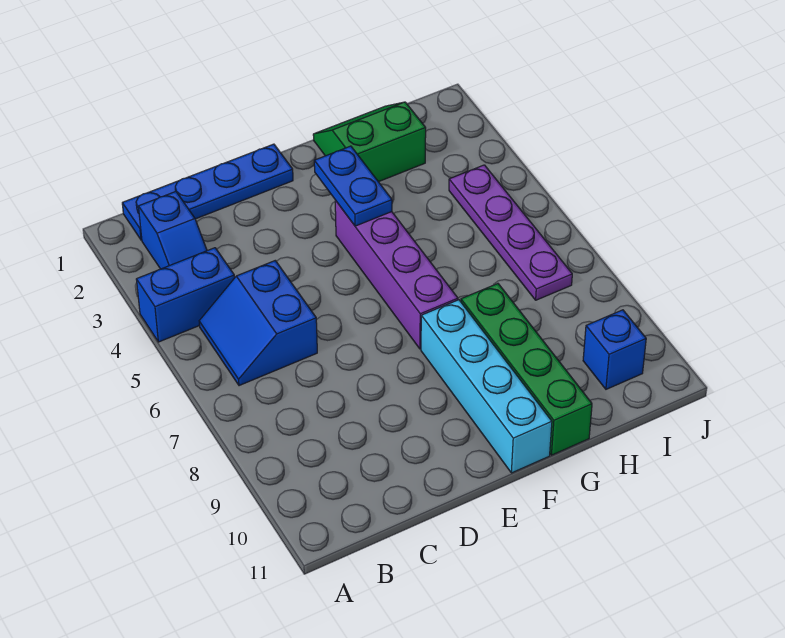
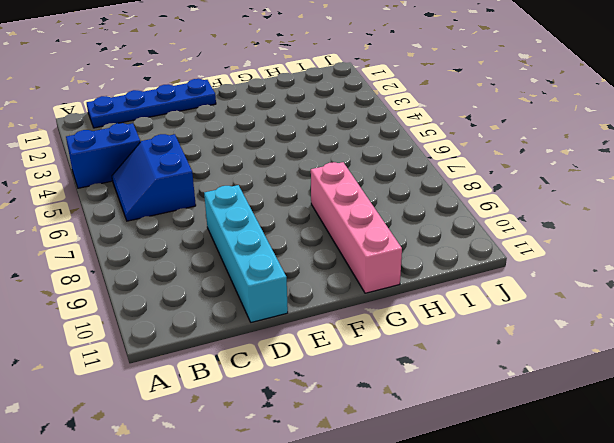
cyan brick D8:D11 level 1 -> cyan brick F8:F11 level 1
pink brick G8:G11 level 1 -> green brick G8:G11 level 1
none -> blue slope B2:B3 level 1 top 2
none -> purple brick F4:F7 level 1

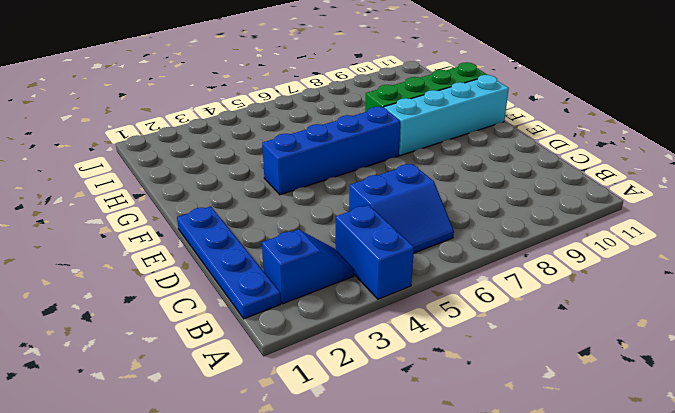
blue brick F4:F7 level 1 -> purple brick F4:F7 level 1
none -> green slope G1:H2 level 1 top 2
none -> purple plate I4:I7 level 1

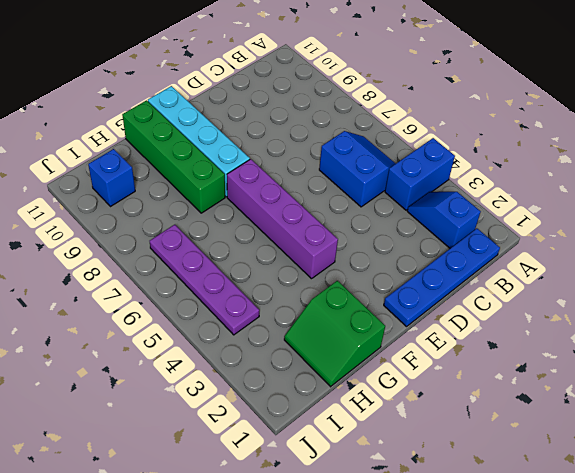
green slope G1:H2 level 1 top G -> green slope G1:H2 level 1 top 2
none -> blue plate F3:F4 level 2

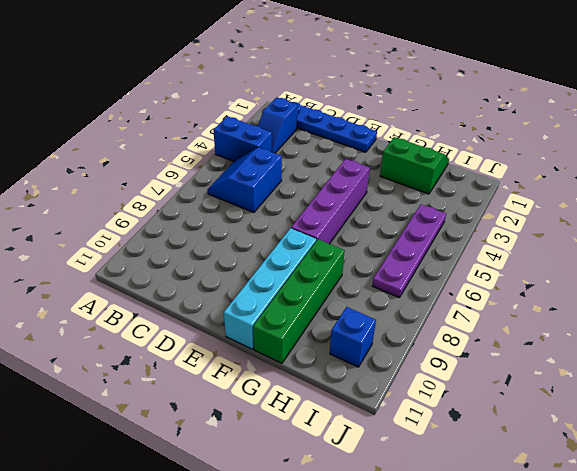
none -> blue plate F3:F4 level 2

